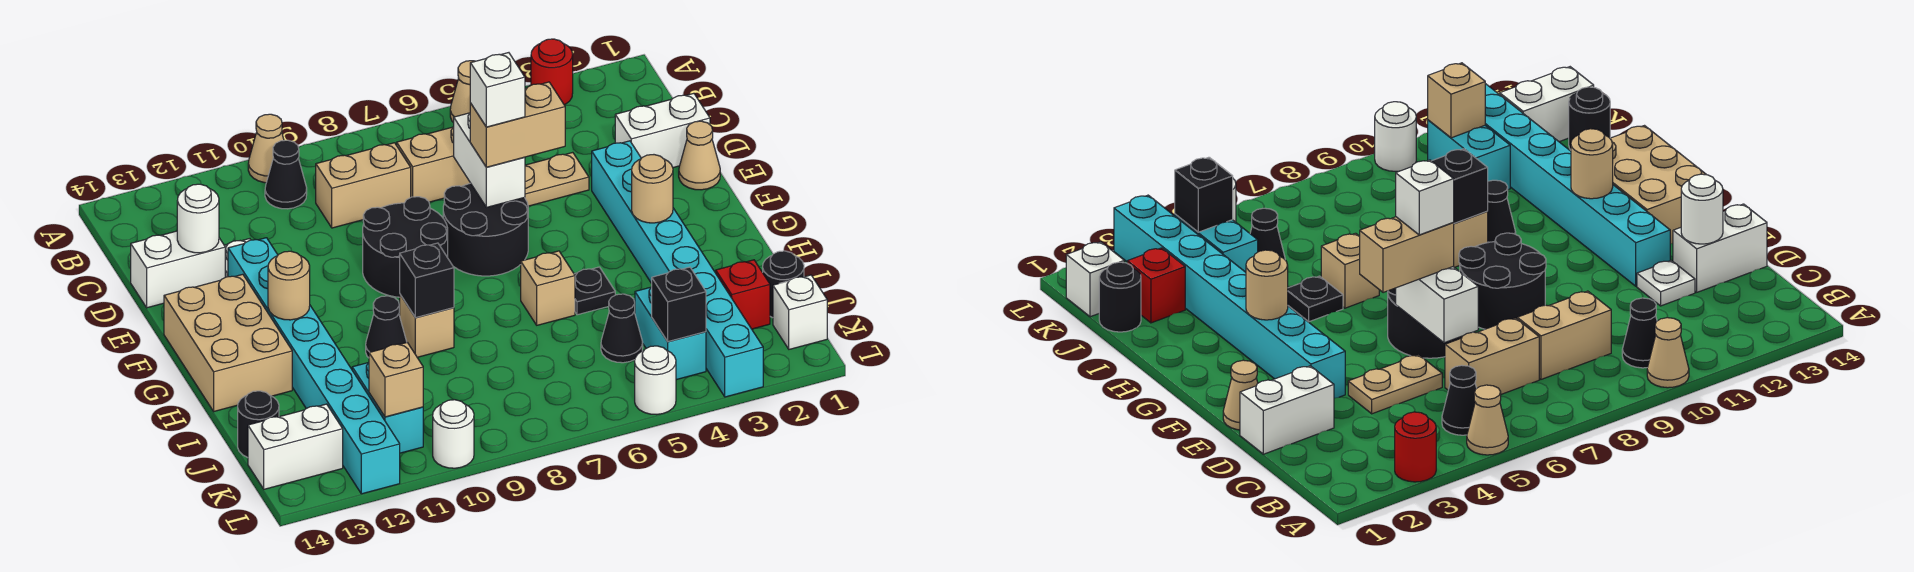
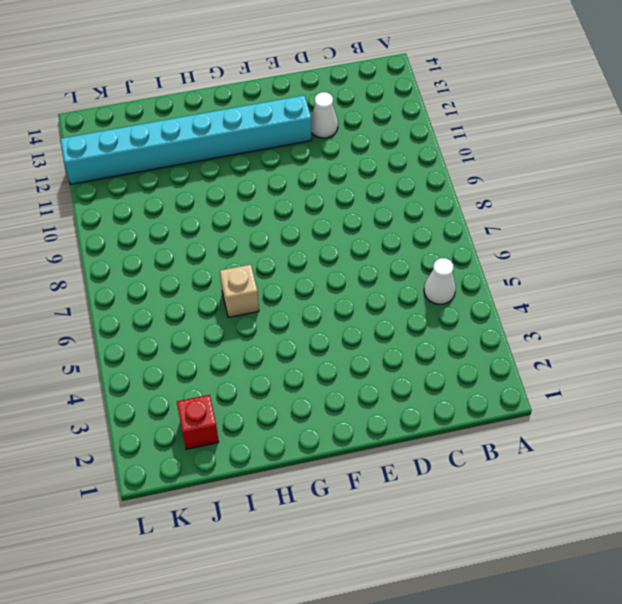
white cone B5 level 1 -> black cone B5 level 1
white cone D12 level 1 -> white plate D12 level 1
none -> red round brick A3 level 1
none -> tan cone A5 level 1
none -> tan cone A10 level 1
none -> black cone B10 level 1

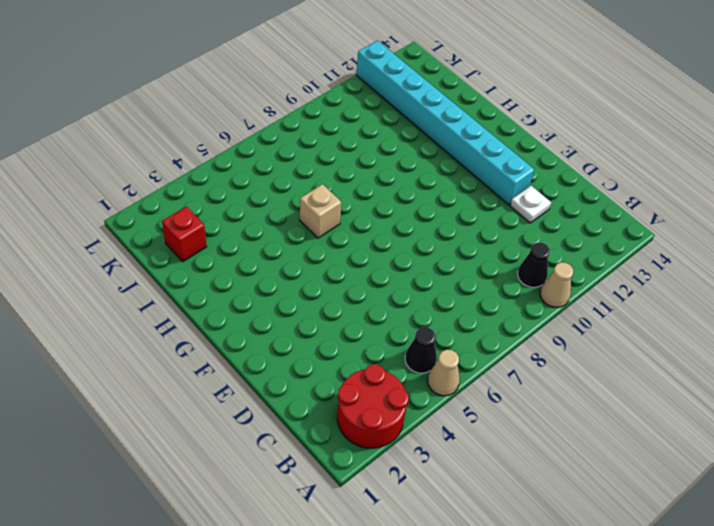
red round brick A2:B3 level 1 -> red round brick A3 level 1
none -> tan brick C6:C7 level 1
none -> tan brick C8:C9 level 1
none -> white brick D1:D2 level 1
none -> tan plate D4:D5 level 1

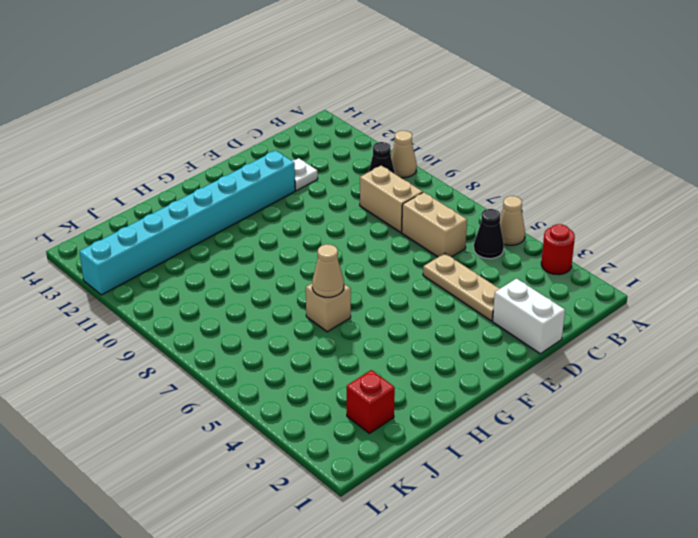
tan plate D3:D5 level 1 -> tan plate D4:D5 level 1
tan cone H6 level 2 -> tan cone E1 level 1
none -> white brick D13:D14 level 1
none -> cyan brick E3:L3 level 1
none -> black round brick E6:F7 level 1
none -> black round brick E8:F9 level 1

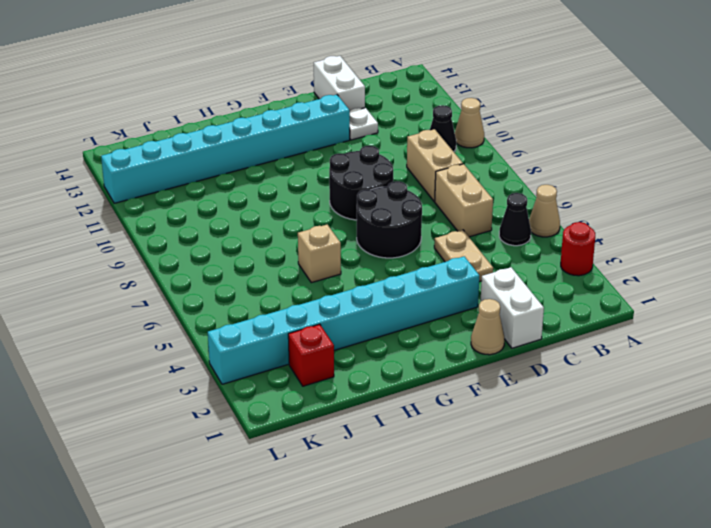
none -> tan brick F13:H14 level 1
none -> black plate H5 level 1
none -> tan brick H9 level 1
none -> black cone H10 level 1

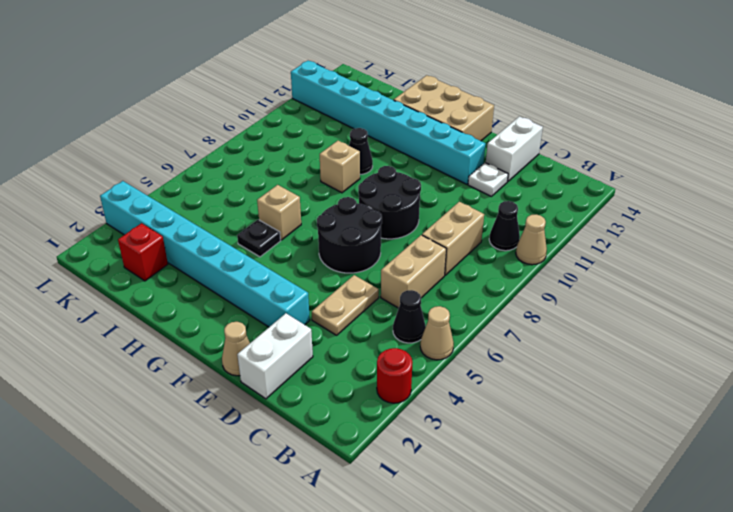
none -> black round brick J1 level 1
none -> cyan brick J4:K4 level 1
none -> black cone J5 level 1
none -> cyan brick J11:K11 level 1

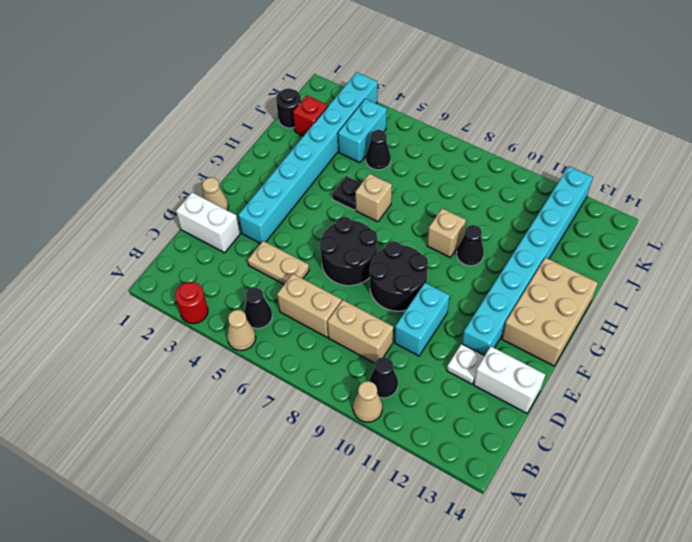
cyan brick D10:E10 level 1 -> cyan brick J11:K11 level 1
none -> black round brick J14 level 1
none -> white brick K1 level 1
none -> white brick K13:K14 level 1
none -> white round brick L5 level 1

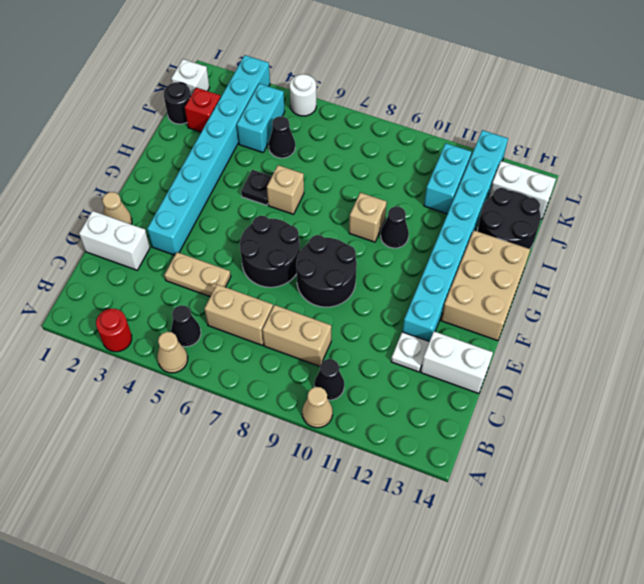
black round brick I13:J14 level 1 -> black round brick J14 level 1
none -> white round brick L10 level 1
none -> white brick D6:E6 level 2
none -> white round brick D13 level 2
none -> tan round brick G3 level 2

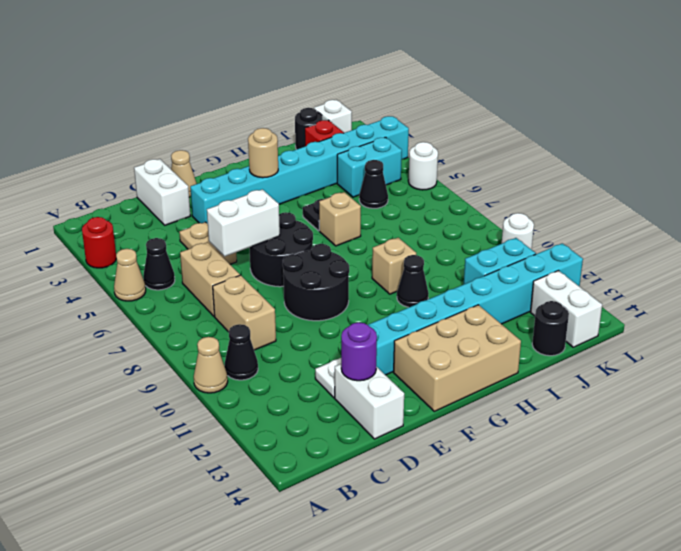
purple round brick D13 level 2 -> white round brick D13 level 2
none -> tan round brick G12 level 2
none -> black brick H9 level 2
none -> black brick K4 level 2
none -> tan brick K11 level 2

